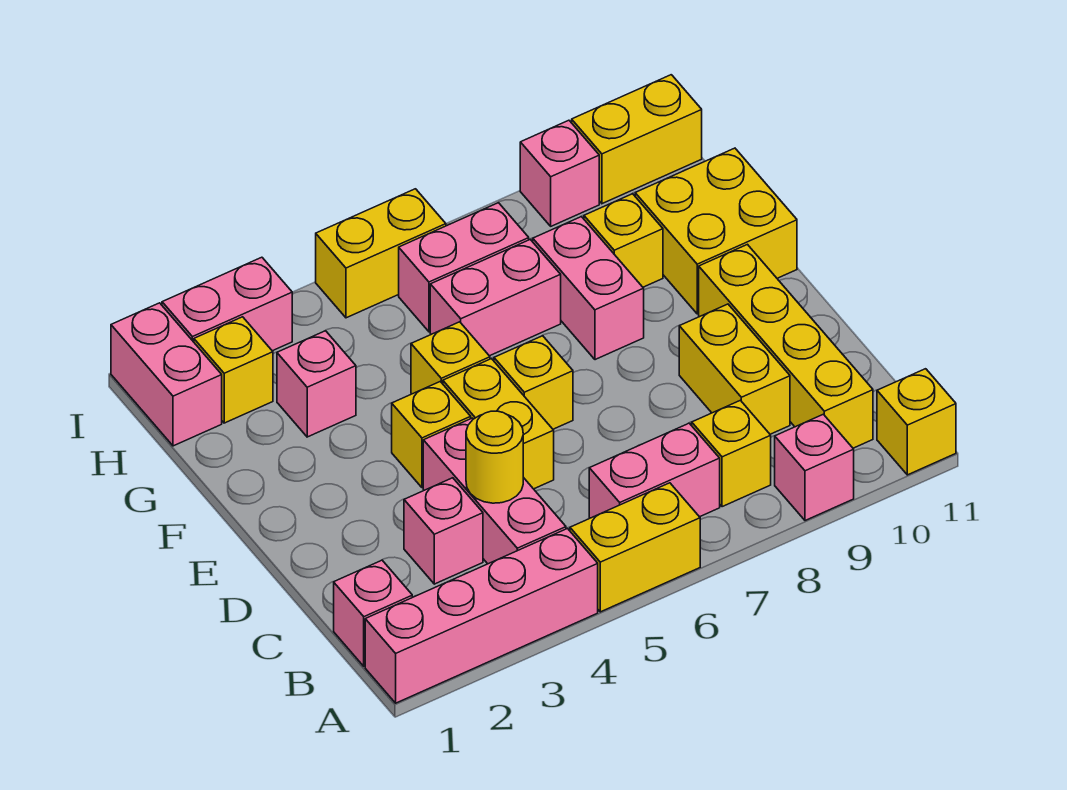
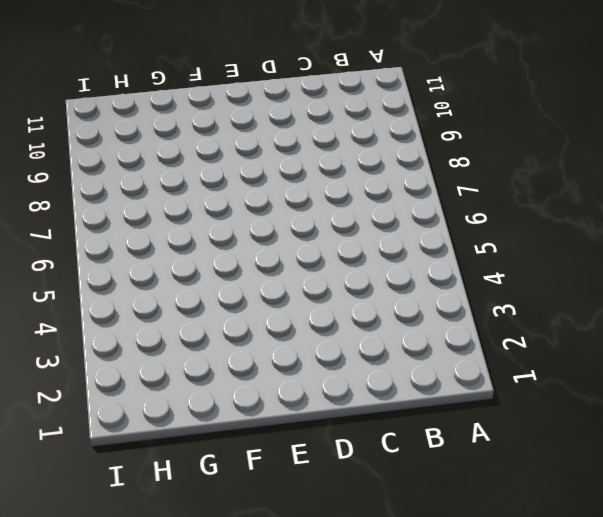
none -> pink brick A1:A4 level 1
none -> yellow brick A5:A6 level 1
none -> pink brick A9 level 1

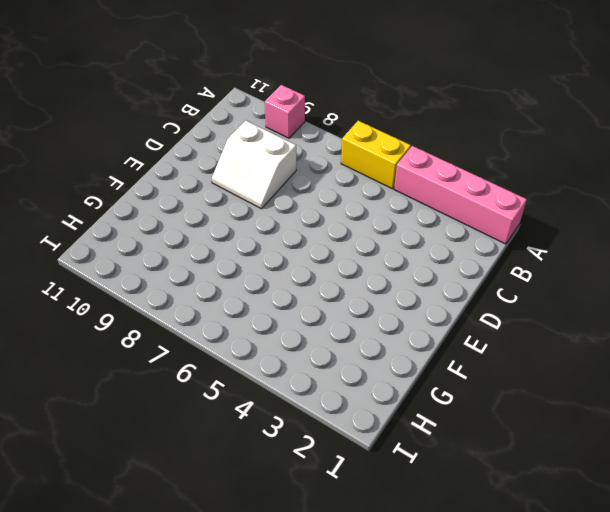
white slope C8:D9 level 1 top C -> yellow brick C9:D9 level 1
none -> yellow brick A11 level 1
none -> pink brick B1 level 1
none -> pink brick B4:D4 level 1

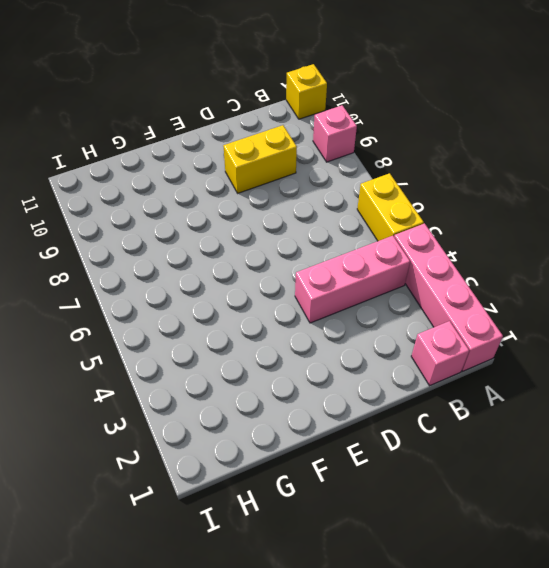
none -> pink brick B6:B7 level 1
none -> yellow brick B8 level 1
none -> yellow brick B10:E10 level 1

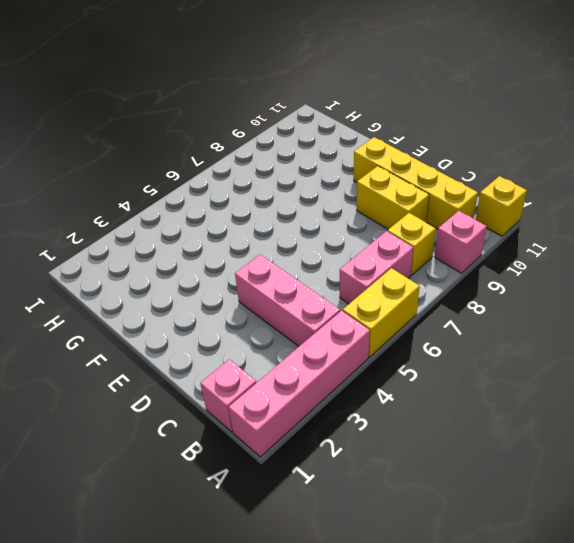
none -> pink brick C3 level 1
none -> yellow brick D5:E5 level 1
none -> yellow brick E4 level 1

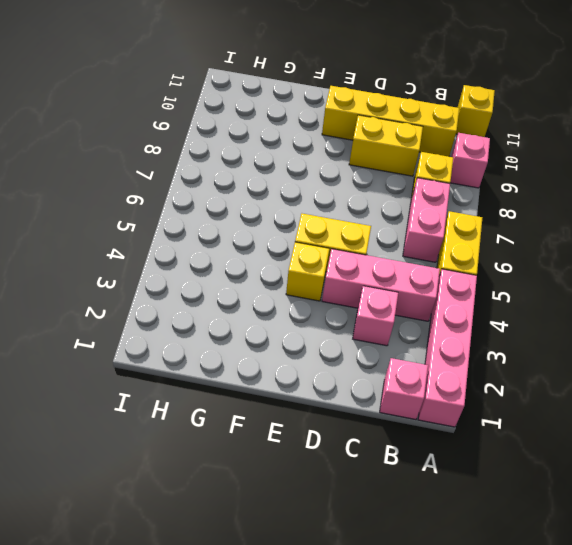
none -> yellow brick E6 level 1
none -> yellow brick F5 level 1
none -> pink brick F8:G8 level 1

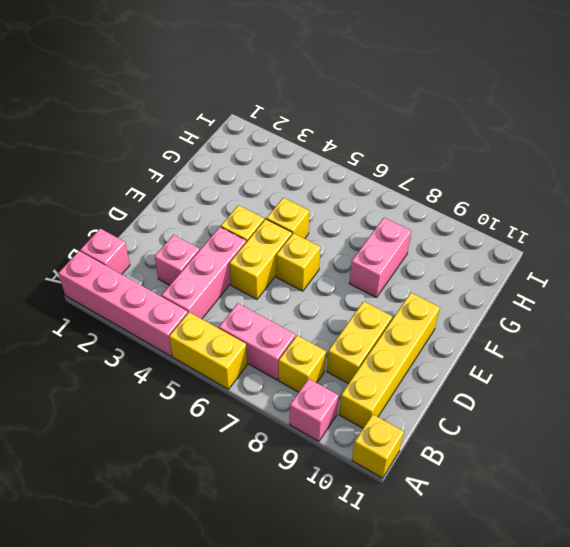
none -> yellow brick F10:G11 level 1
none -> pink brick G3 level 1
none -> pink brick G6:G7 level 1

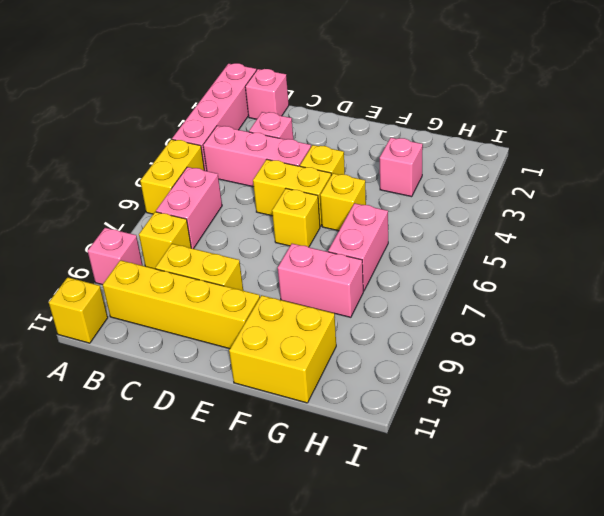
none -> yellow brick G9 level 1
none -> pink brick H1:I1 level 1
none -> yellow brick H2 level 1

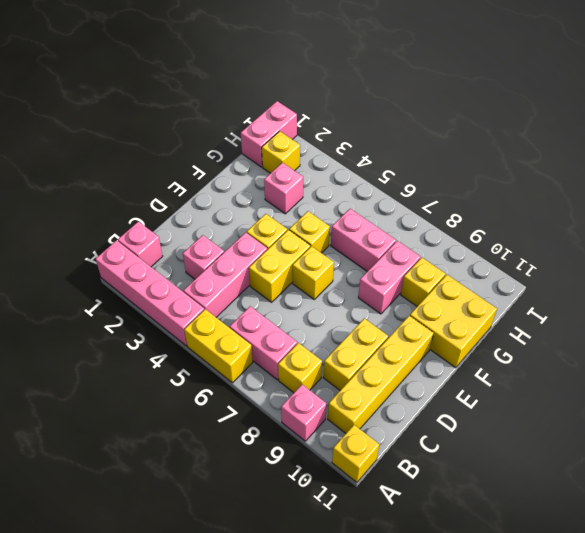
none -> pink brick H6:H7 level 1
none -> pink brick I2:I3 level 1
none -> yellow brick I5:I6 level 1

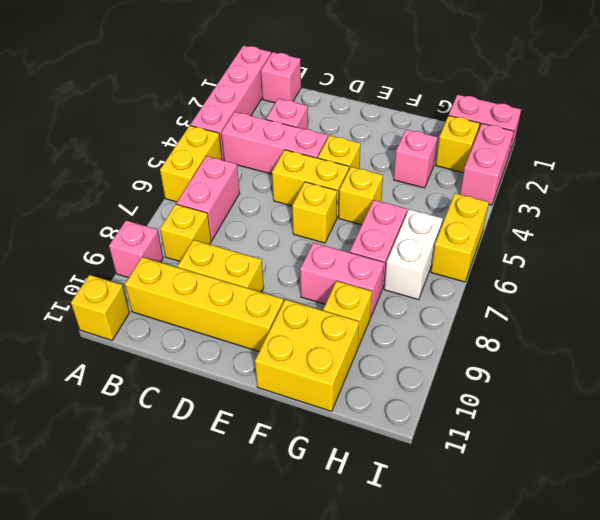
white brick H6:H7 level 1 -> pink brick H6:H7 level 1
none -> pink brick I9 level 1
none -> yellow brick I10:I11 level 1
none -> yellow round brick C4 level 2

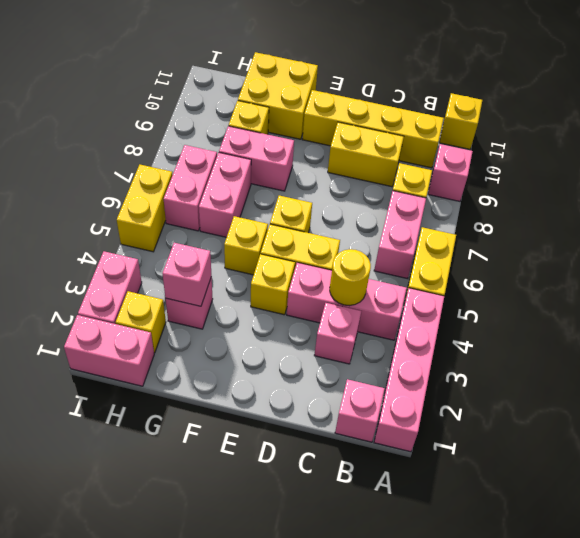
pink brick G3 level 2 -> pink brick I9 level 1
none -> yellow brick I10:I11 level 1

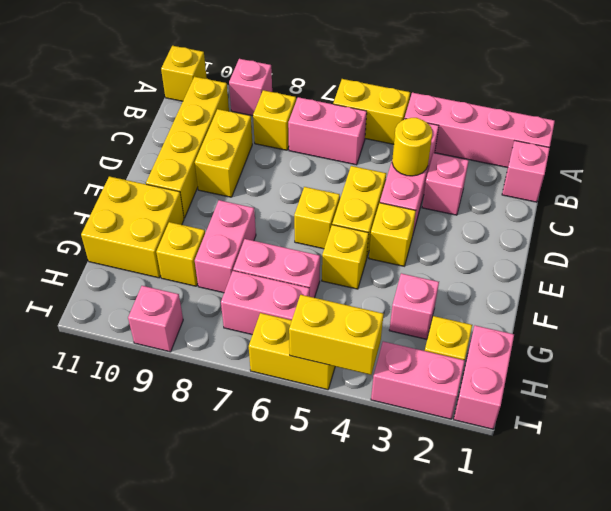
yellow brick I4:I5 level 2 -> yellow brick I10:I11 level 1

